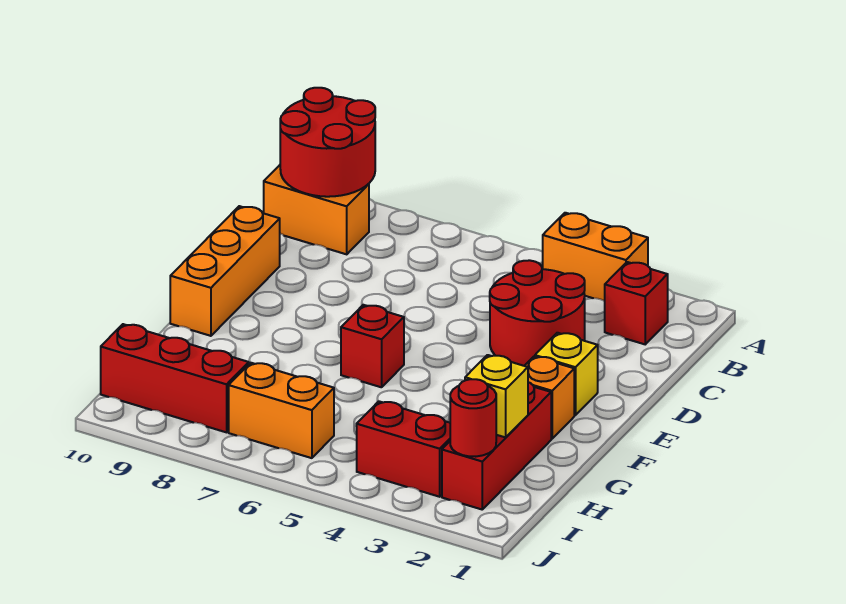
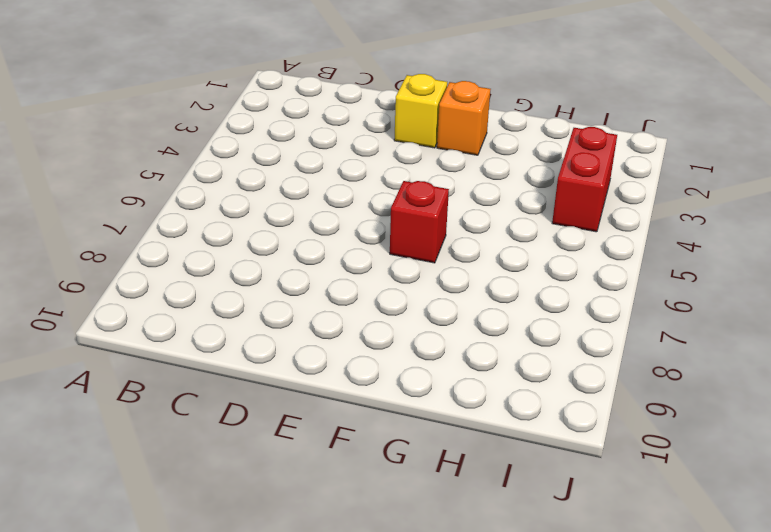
none -> orange brick A3:A4 level 1
none -> red brick B2 level 1
none -> orange brick B9:B10 level 1

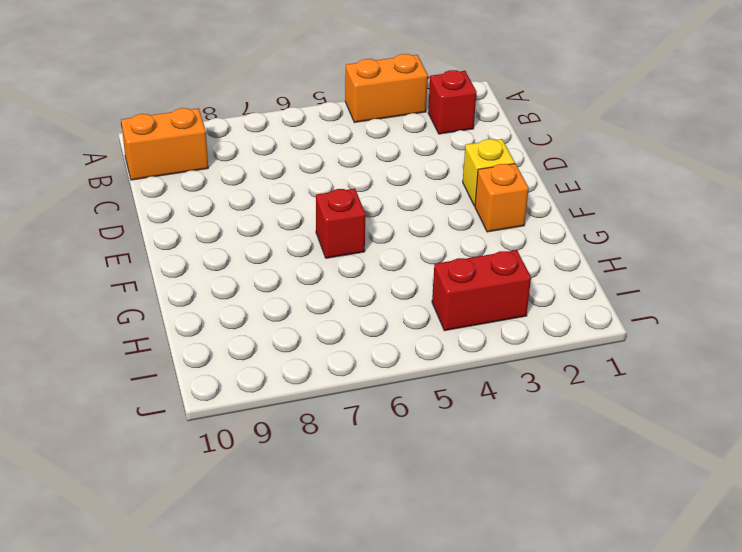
none -> red round brick C3:D4 level 1
none -> orange brick D10:F10 level 1
none -> red brick G2:I2 level 1

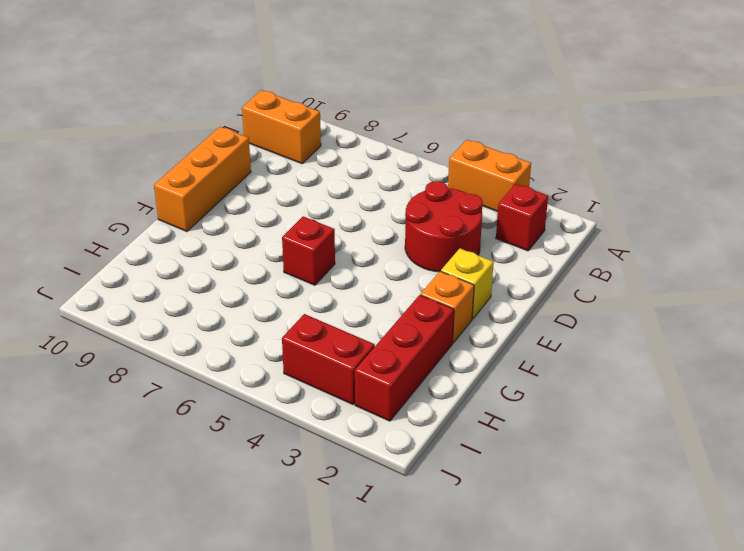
none -> orange brick I6:I7 level 1
none -> red brick I8:I10 level 1
none -> red round brick A9:B10 level 2

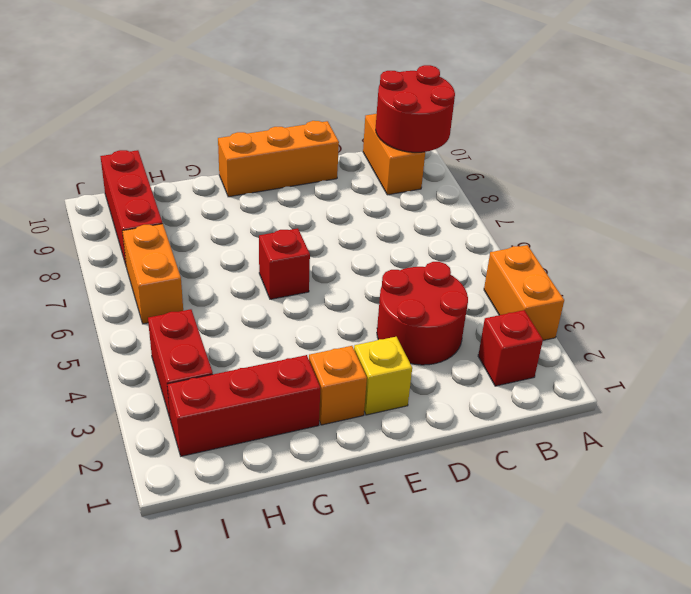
none -> yellow brick H2 level 2
none -> red round brick I2 level 2

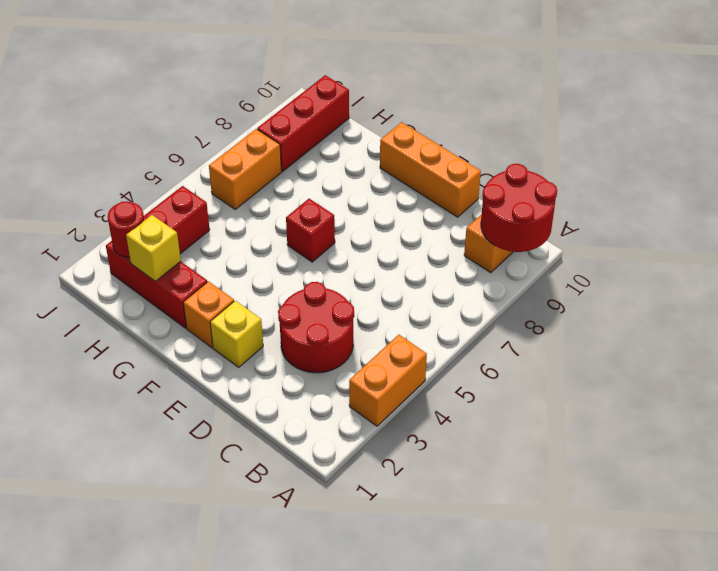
none -> red brick B2 level 1

